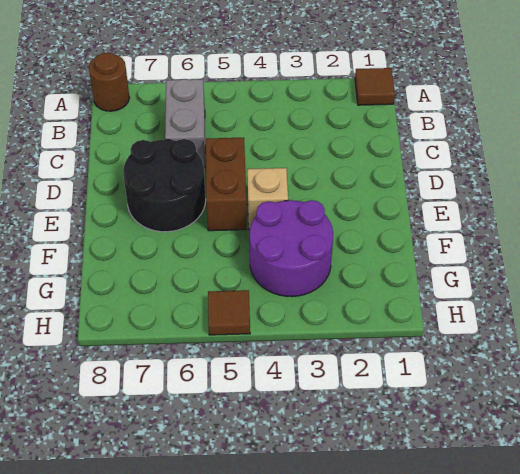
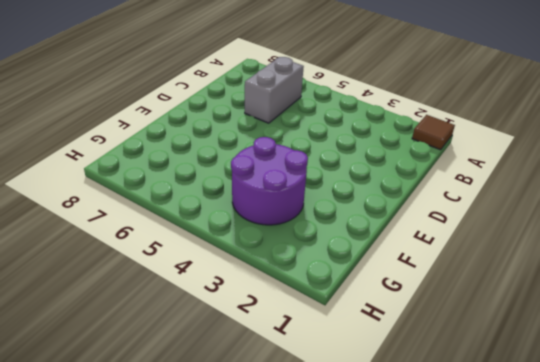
none -> brown round brick A8 level 1
none -> brown brick D5:E5 level 1

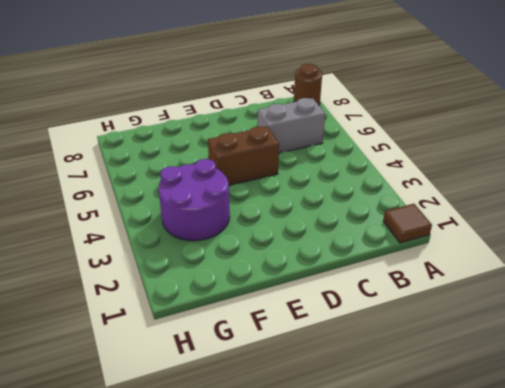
none -> black round brick D6:E7 level 1
none -> tan brick E4 level 1

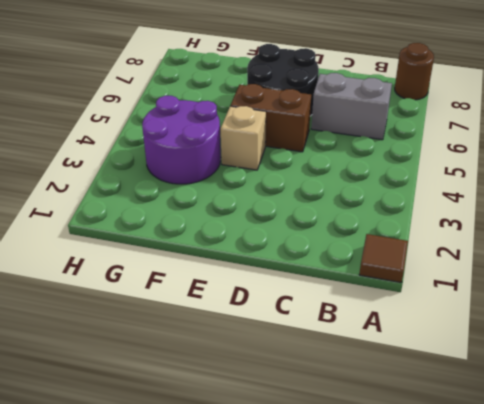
none -> brown tile H5 level 1

